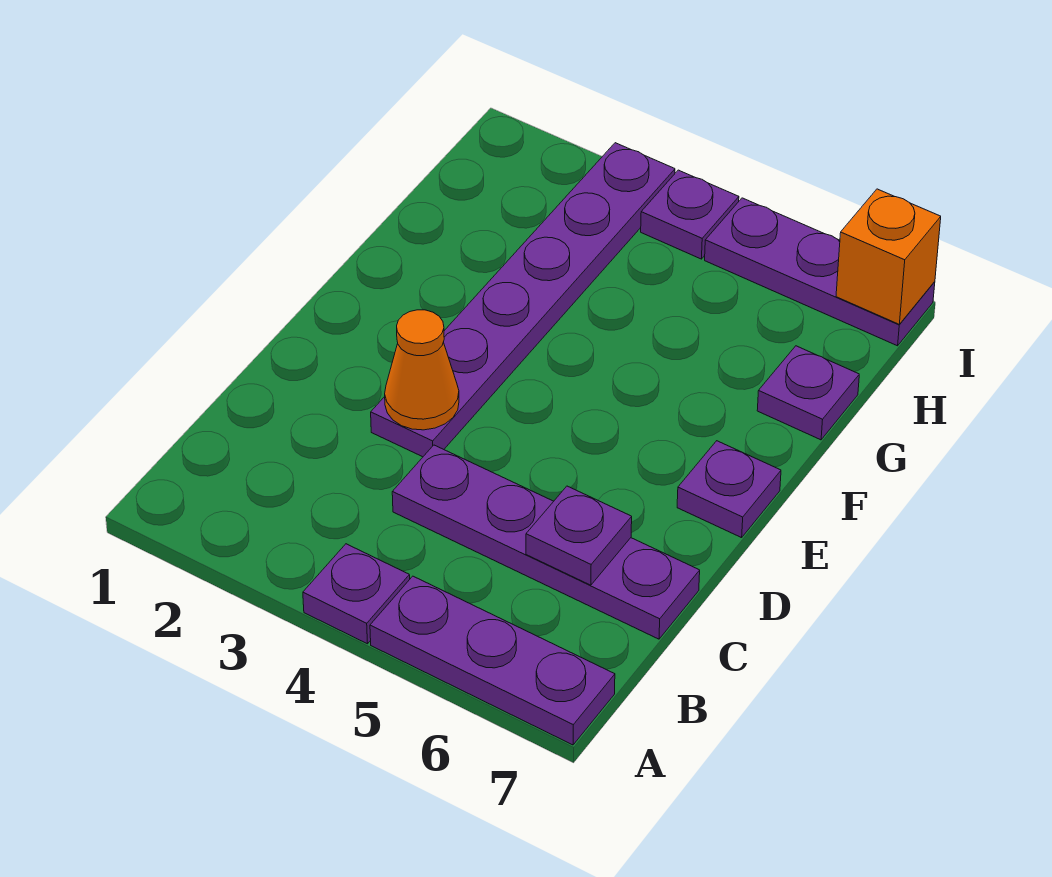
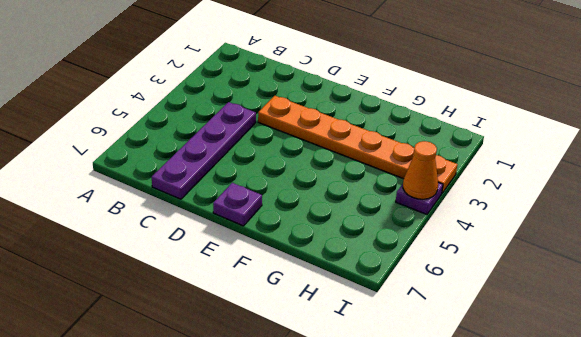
orange plate D3:I3 level 1 -> purple plate D3:I3 level 1
orange cone I4 level 2 -> orange cone D3 level 2
none -> purple plate A4 level 1
none -> purple plate A5:A7 level 1

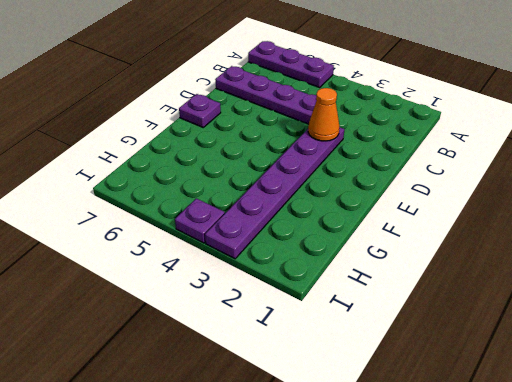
none -> purple plate A4 level 1
none -> purple plate G7 level 1

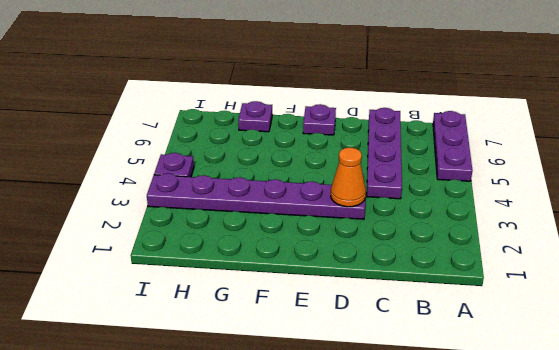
none -> purple plate A4 level 1
none -> purple plate I5:I7 level 1

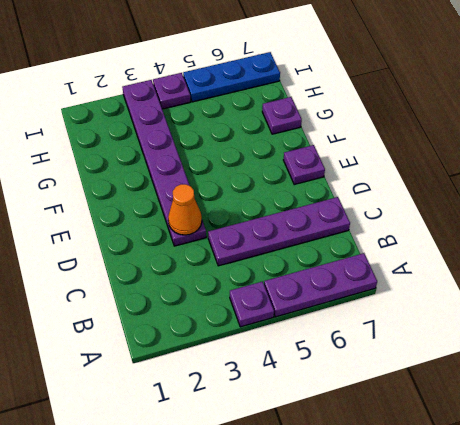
blue plate I5:I7 level 1 -> purple plate I5:I7 level 1
none -> purple plate C6 level 2
none -> orange brick I7 level 2

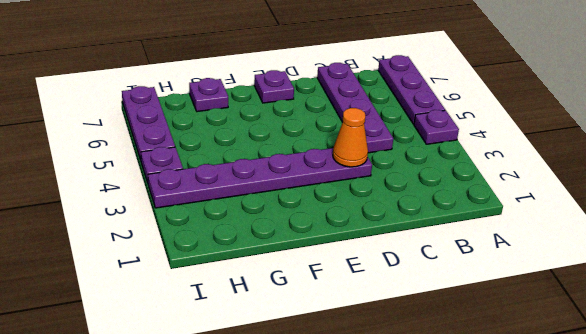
none -> purple plate C6 level 2
none -> orange brick I7 level 2

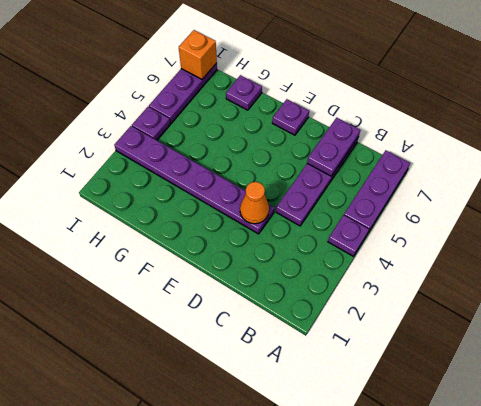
purple plate C6:C7 level 2 -> purple plate C6 level 2

